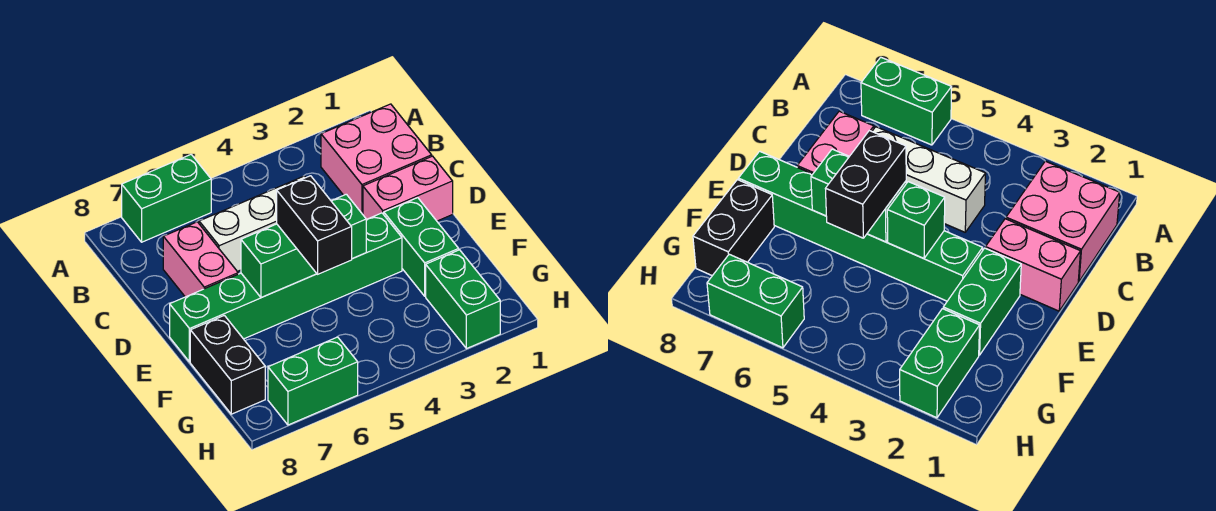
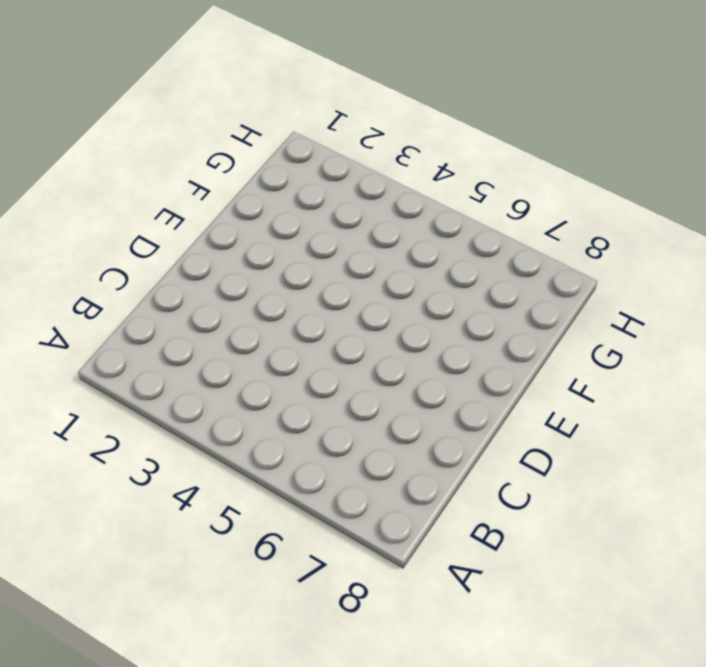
none -> green brick A6:A7 level 1
none -> pink brick B1:C2 level 1
none -> white brick C4:C6 level 1

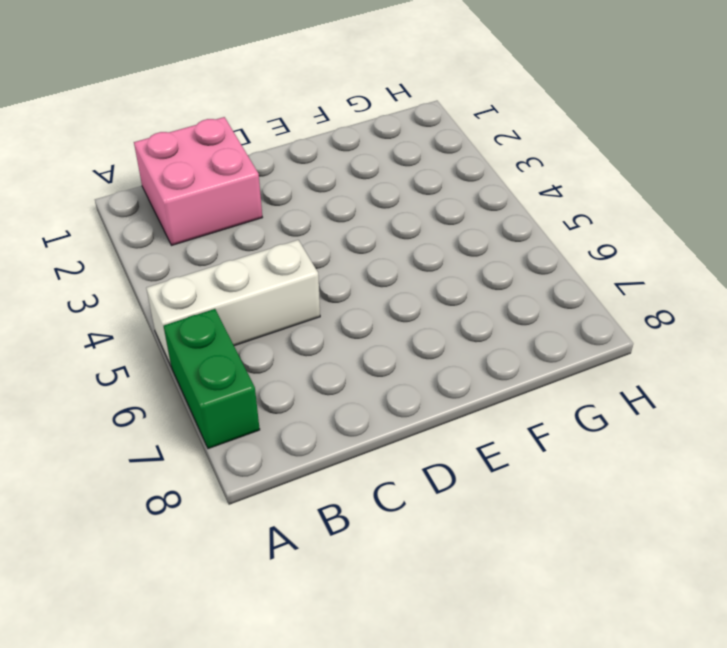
white brick A5:C5 level 1 -> white brick C4:C6 level 1
none -> pink brick C7:D7 level 1
none -> pink brick D1:D2 level 1
none -> green brick E2:F2 level 1

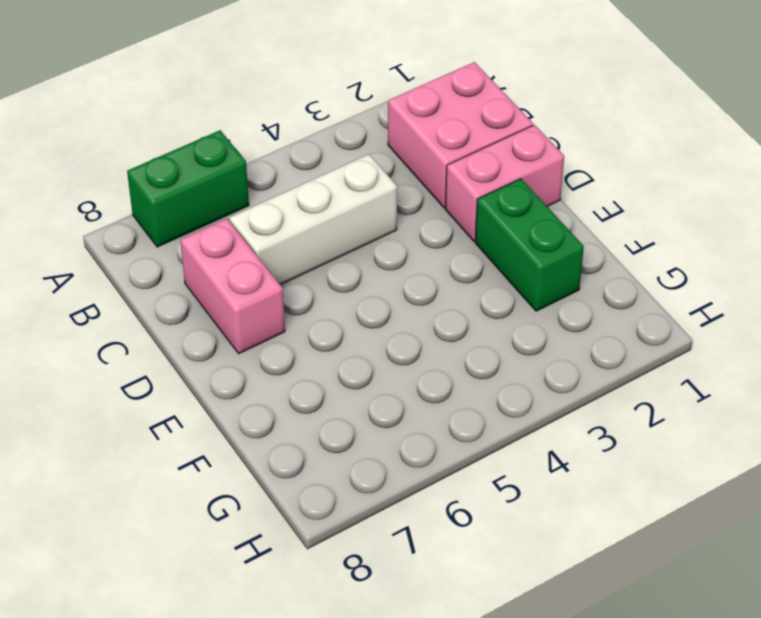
none -> green brick E3:E8 level 1
none -> black brick F8:G8 level 1
none -> green brick G2:H2 level 1

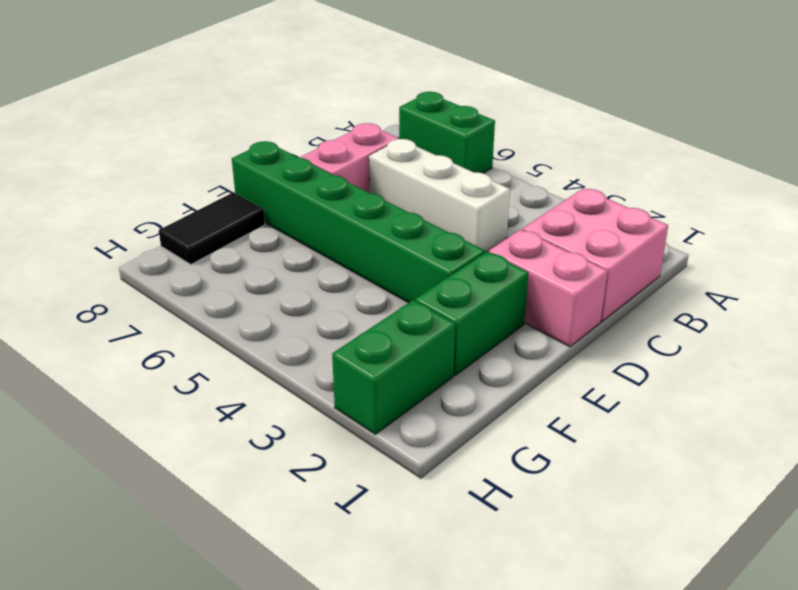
black tile F8:G8 level 1 -> black brick F8:G8 level 1
none -> green brick H6:H7 level 1
none -> green brick E4 level 2
none -> green brick E5:E6 level 2

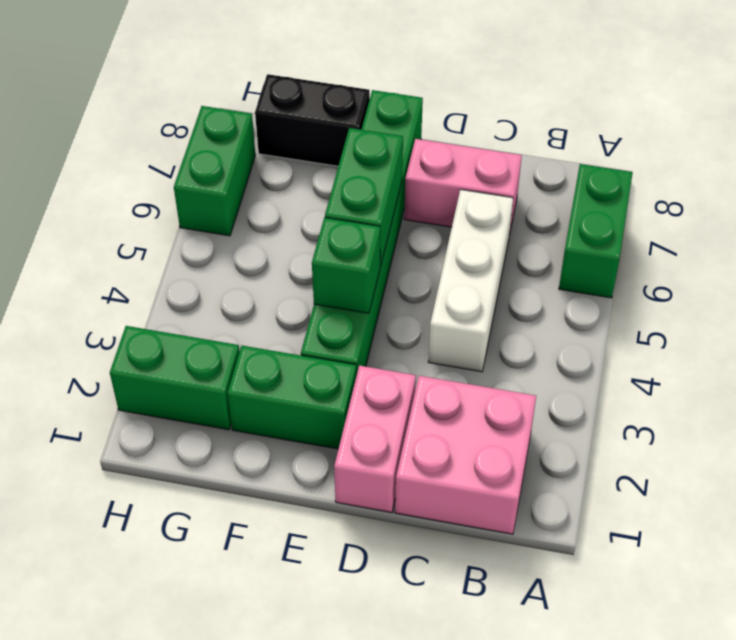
none -> black brick E5:F5 level 3

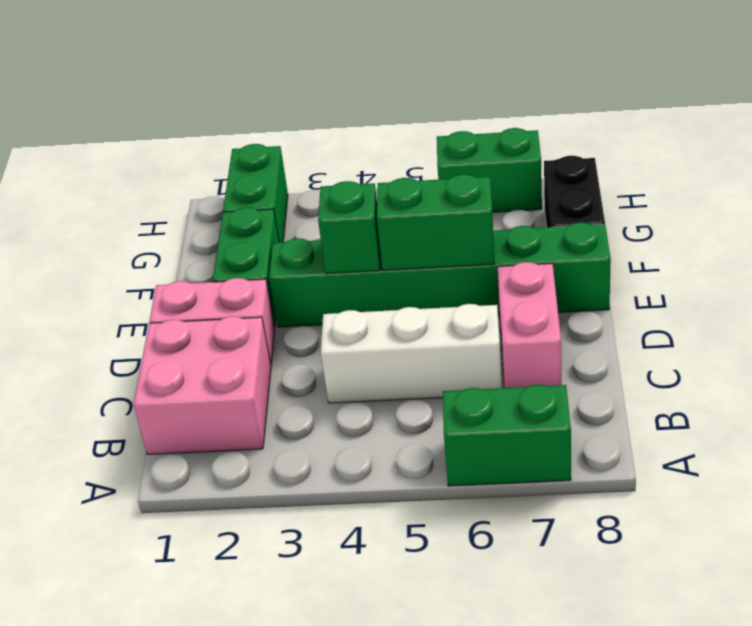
none -> black brick E5:F5 level 3

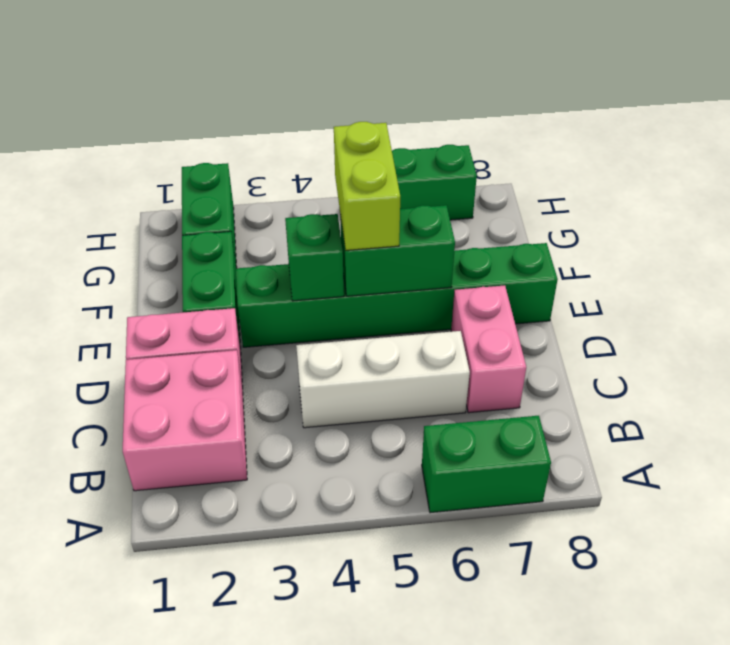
lime brick E5:F5 level 3 -> black brick E5:F5 level 3
none -> black brick F8:G8 level 1

